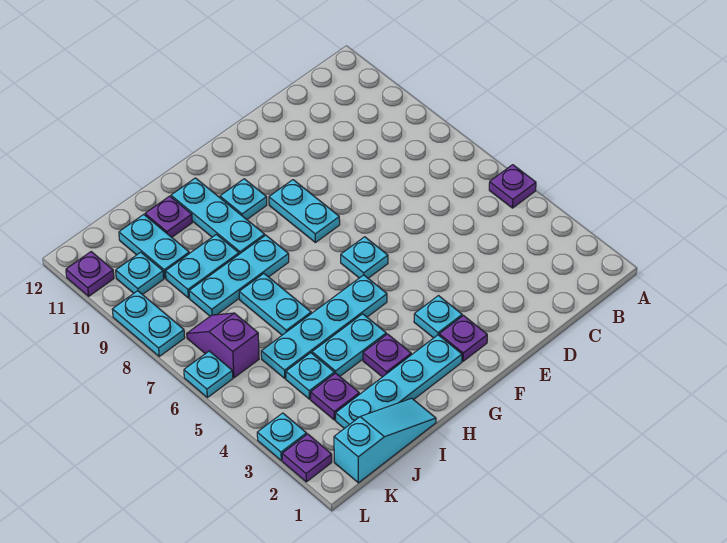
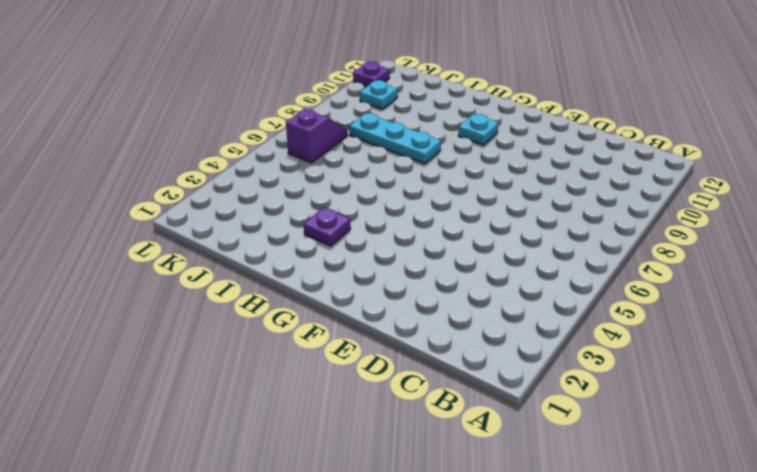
none -> purple plate A5 level 1
none -> purple plate F2 level 1
none -> cyan plate F3 level 1

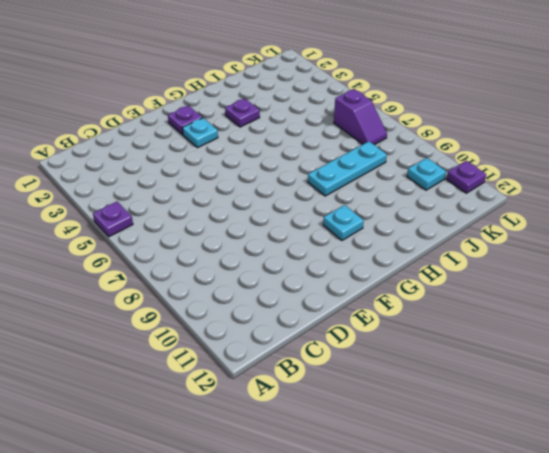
none -> cyan plate F6 level 1
none -> cyan plate F8:F9 level 1
none -> cyan plate G2:J2 level 1

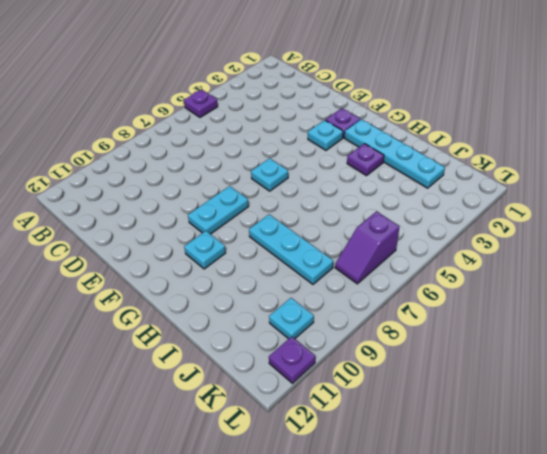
none -> cyan plate G5:J5 level 1
none -> cyan plate H4:I4 level 1
none -> cyan plate H9:H11 level 1

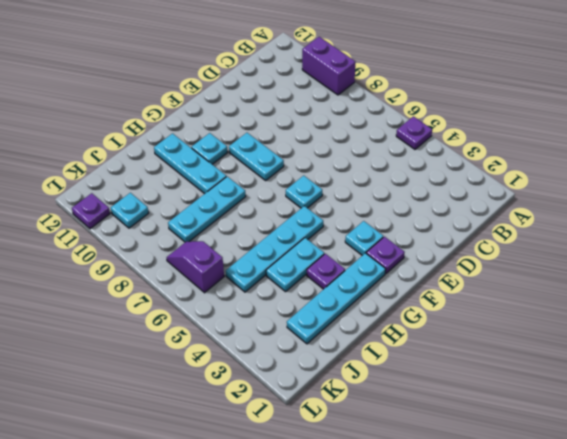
purple brick A9:A10 level 1 -> none
none -> cyan slope I1:K1 level 1 top K
none -> cyan plate I6:I7 level 1
none -> cyan plate I9:J9 level 1

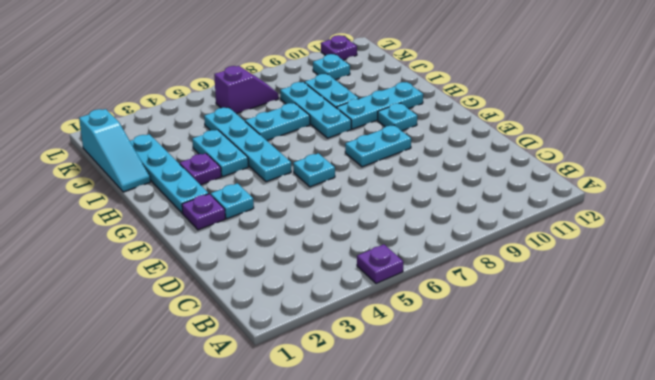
none -> purple plate I11 level 1
none -> purple plate J3 level 1
none -> cyan plate J4 level 1

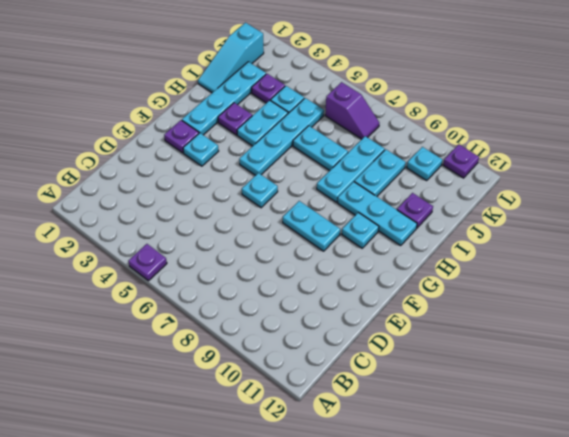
none -> cyan plate J10:J11 level 1
none -> purple plate L2 level 1
none -> cyan plate L3 level 1

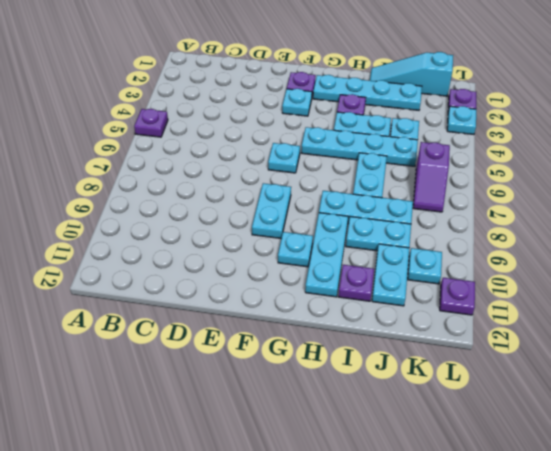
none -> purple plate J3 level 1
none -> cyan plate L6 level 1
none -> cyan plate L8:L9 level 1

